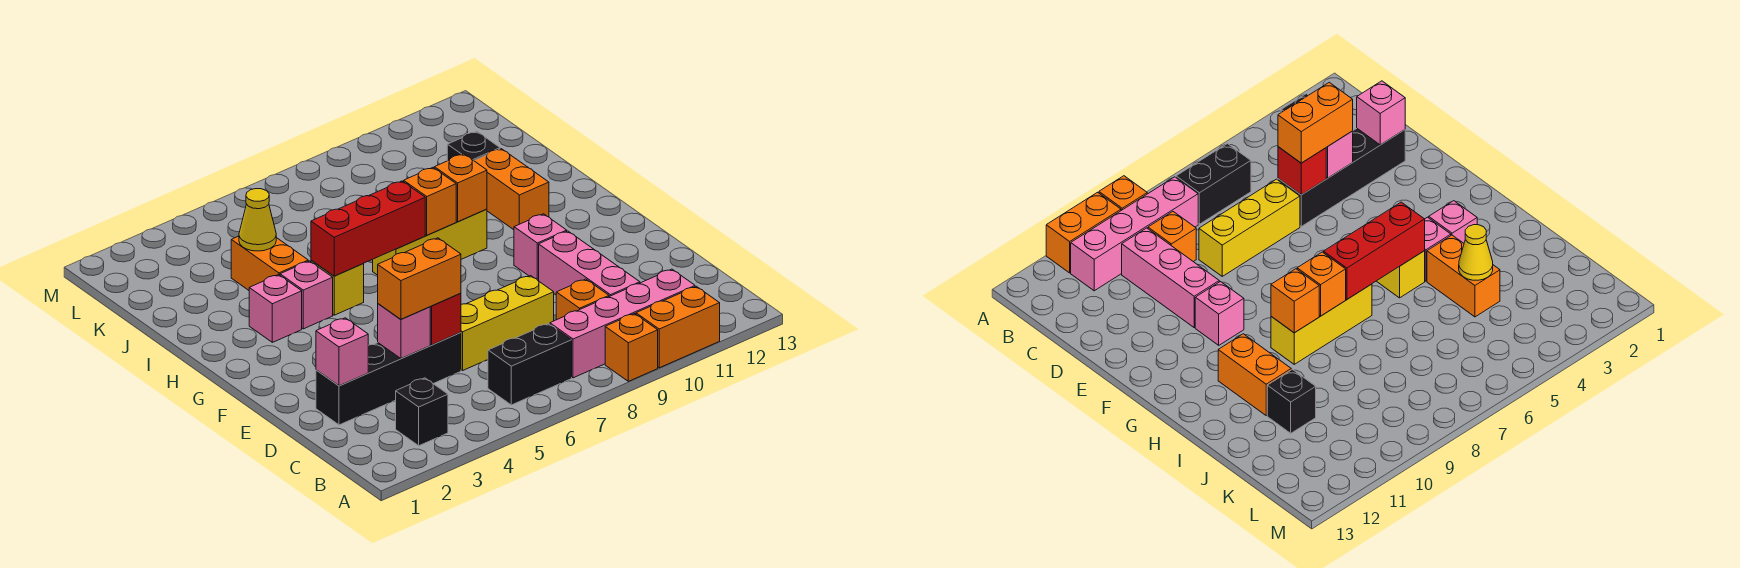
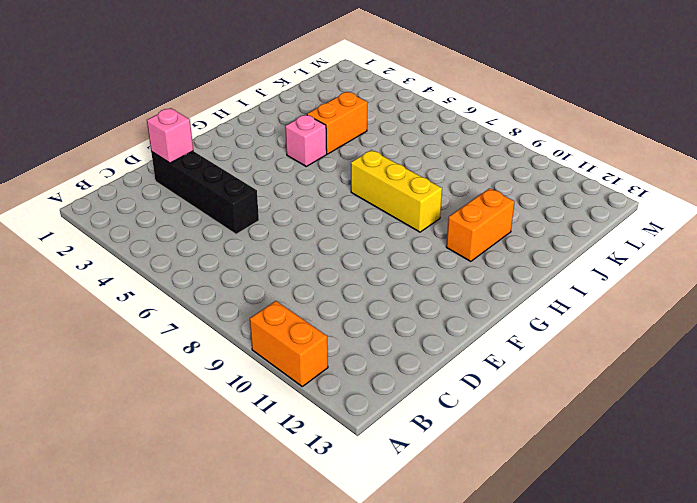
none -> orange brick A9 level 1
none -> black brick B3 level 1
none -> black brick B6:B7 level 1

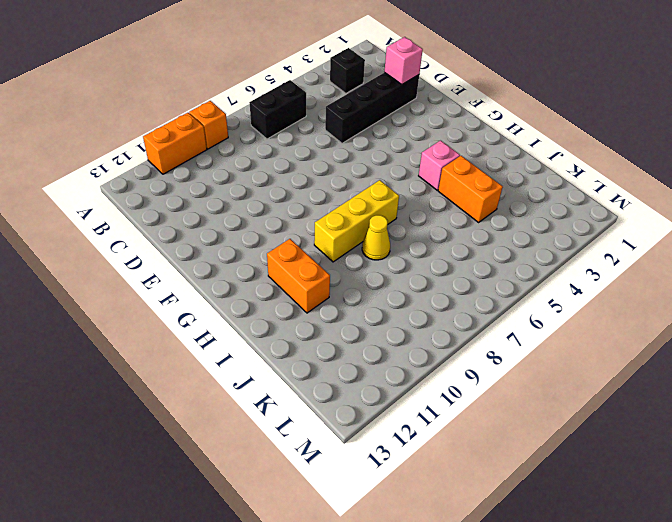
yellow cone I8 level 1 -> yellow cone J4 level 2
none -> pink brick B8:B11 level 1
none -> orange brick C9 level 1
none -> pink brick C10:E10 level 1

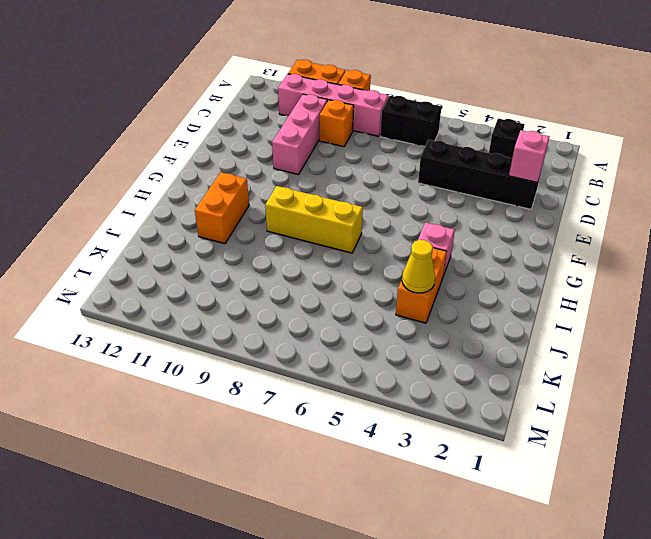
none -> yellow brick D6:D8 level 1
none -> pink brick F10 level 1
none -> pink brick H3 level 1

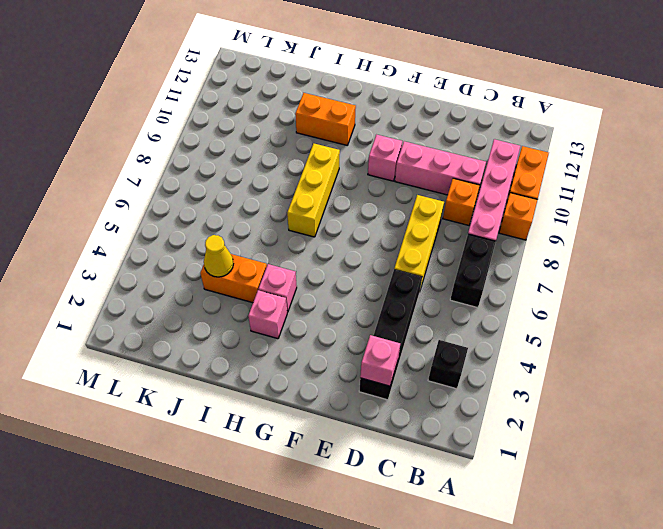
none -> yellow brick H5 level 1
none -> black brick J11 level 1
none -> pink brick D4 level 2

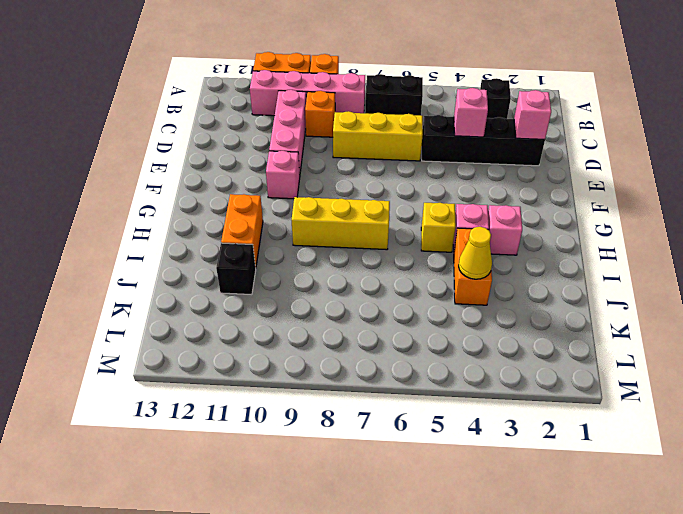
none -> red brick D5 level 2
none -> red brick H5:H7 level 2
none -> orange brick H8 level 2

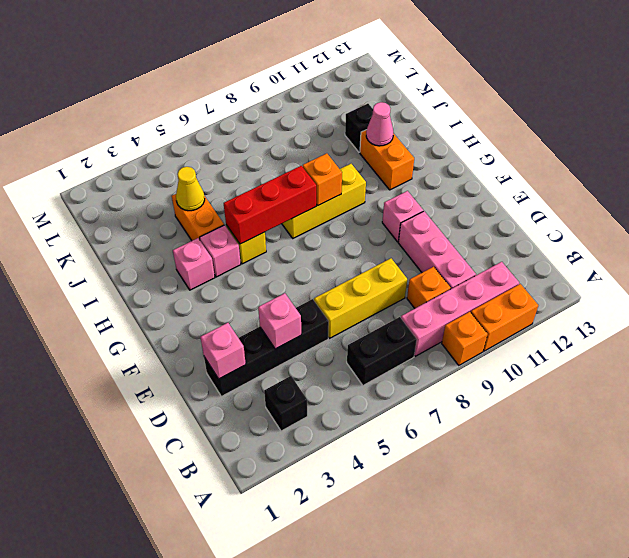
pink cone I11 level 2 -> none
none -> red brick D5 level 2
none -> orange brick H9 level 2
none -> orange brick D4:D5 level 3

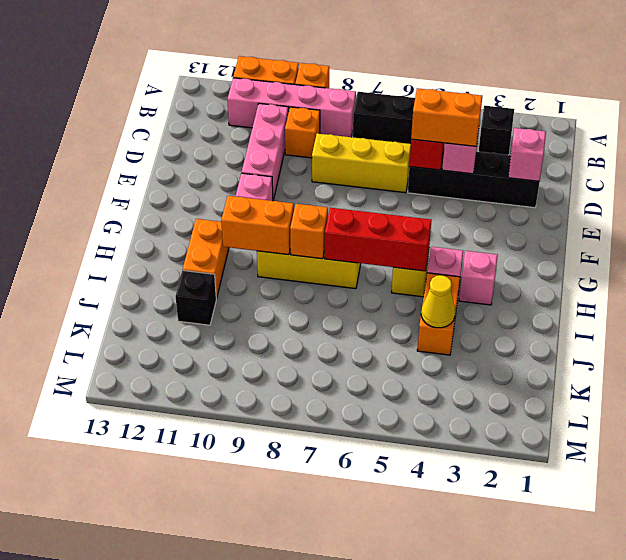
orange brick H9:H10 level 2 -> orange brick H9 level 2

